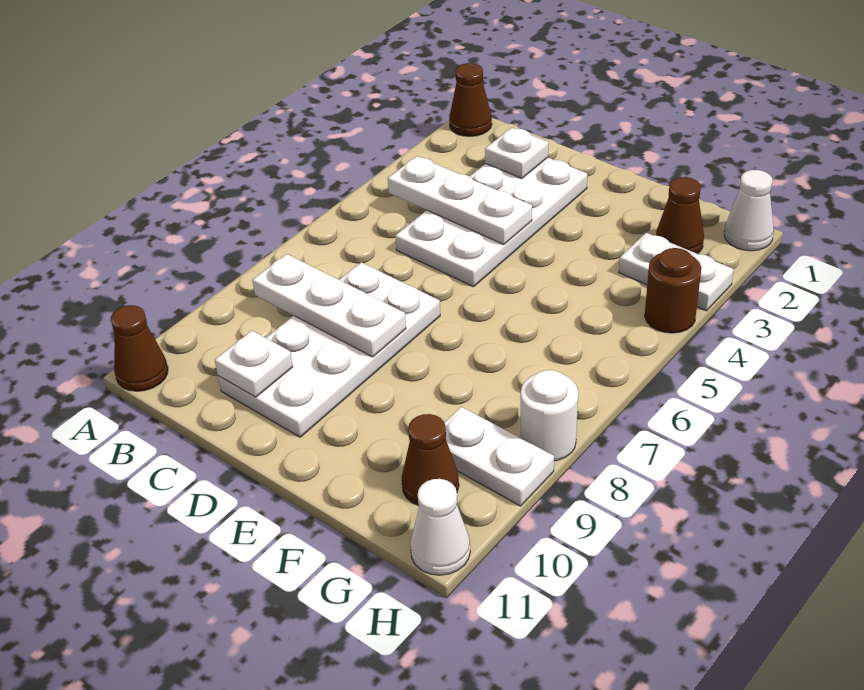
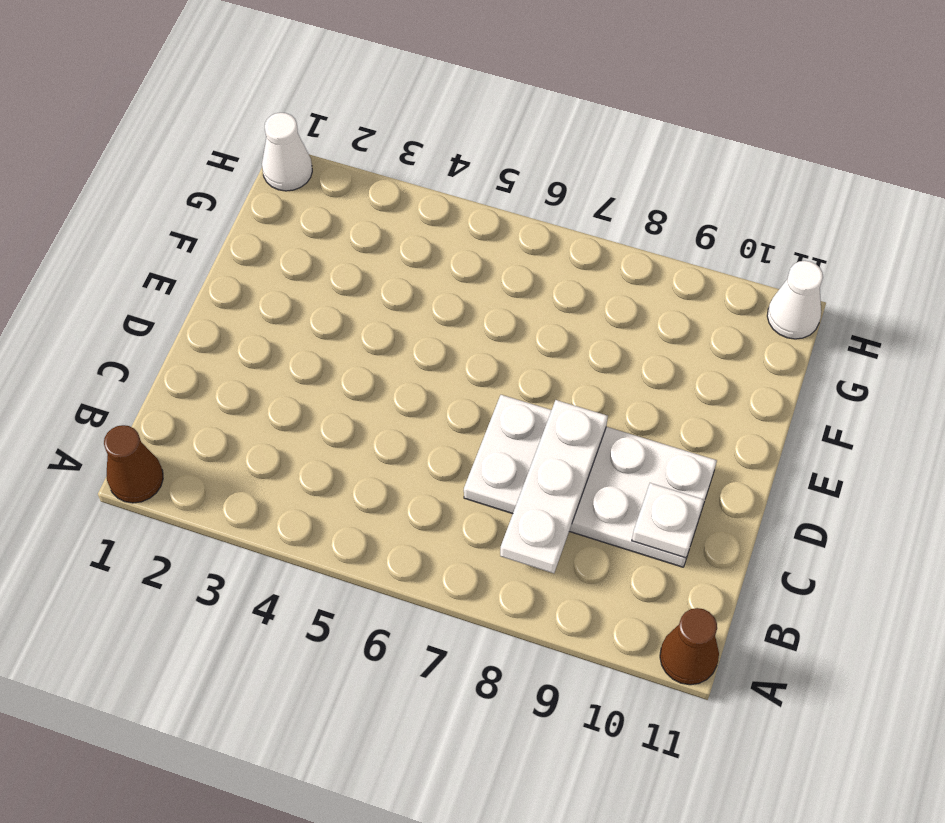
none -> white plate C2:D5 level 1
none -> brown cone G2 level 1
none -> white plate G3:H3 level 1

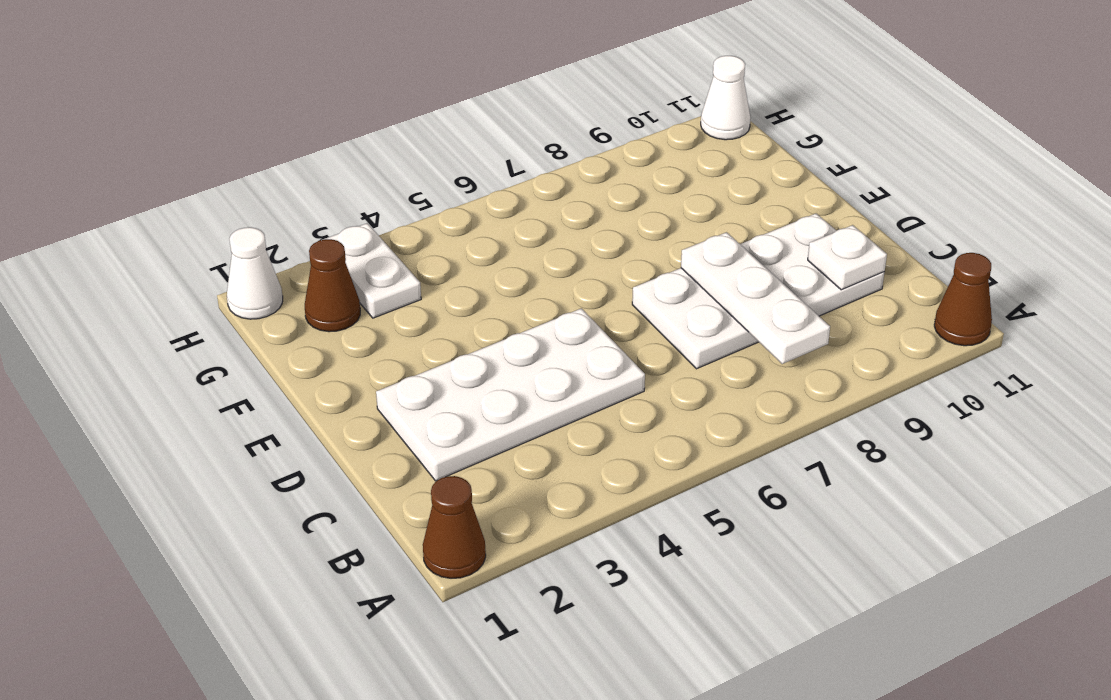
none -> white plate G9:H9 level 1
none -> brown cone G10 level 1
none -> brown round brick H4 level 1

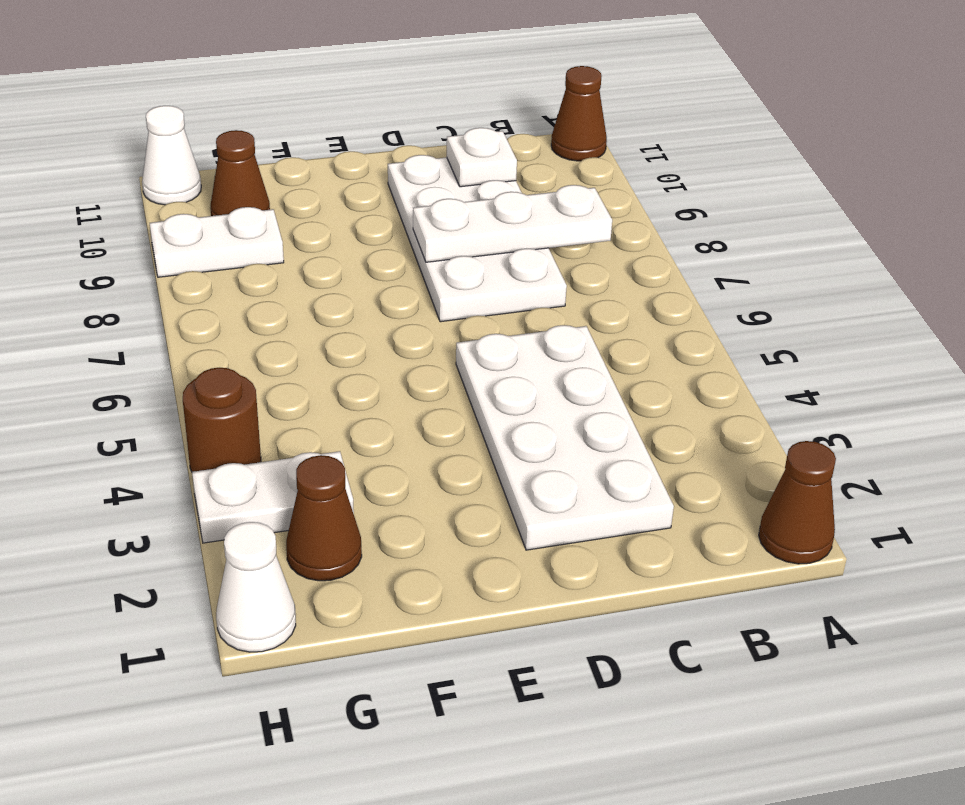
none -> white round brick H8 level 1
none -> white plate B4:D4 level 2
none -> white plate C2 level 2

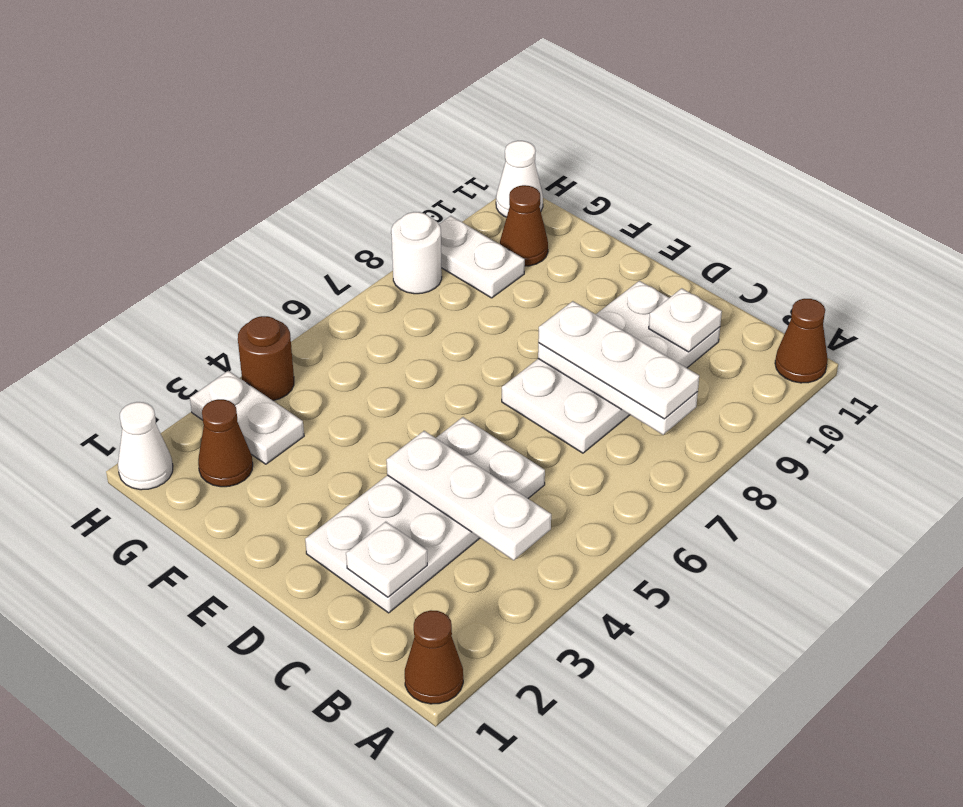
white plate B8:D8 level 3 -> none

